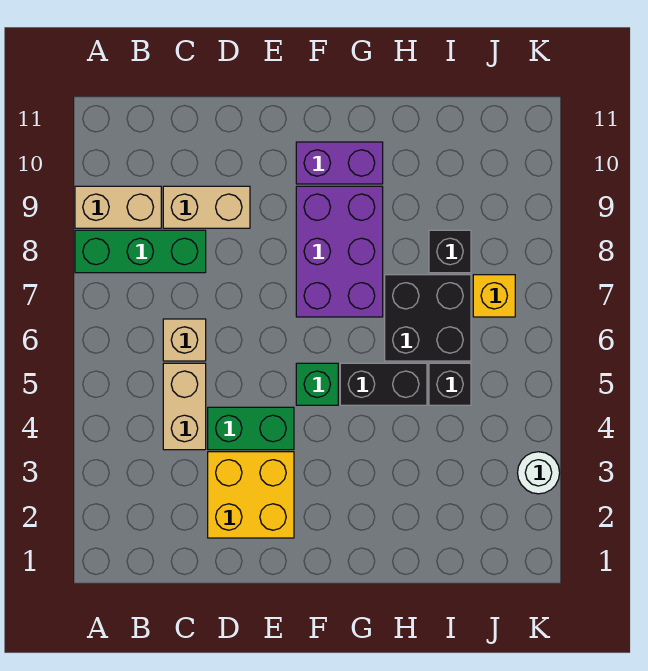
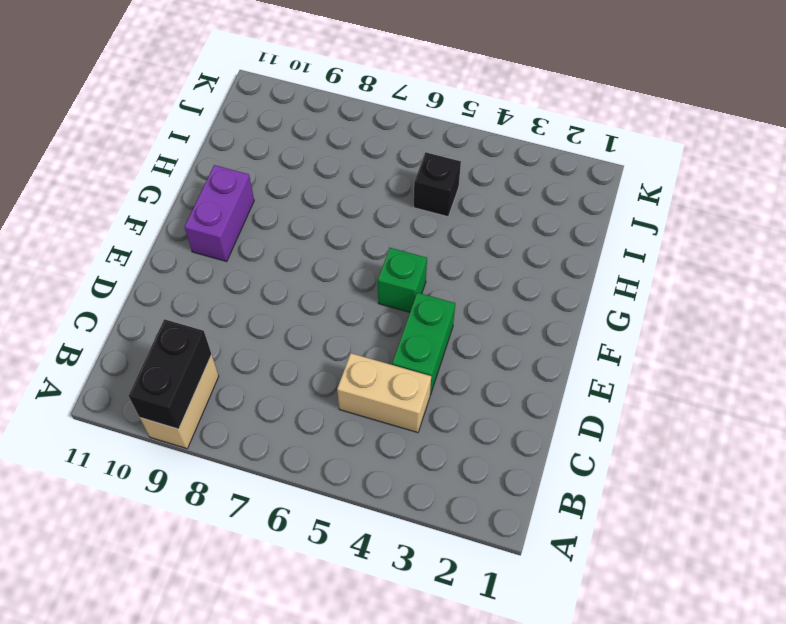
black brick A9:B9 level 2 -> black brick G5:H5 level 1
none -> green brick A8:C8 level 1
none -> tan brick C6 level 1
none -> tan brick C9:D9 level 1

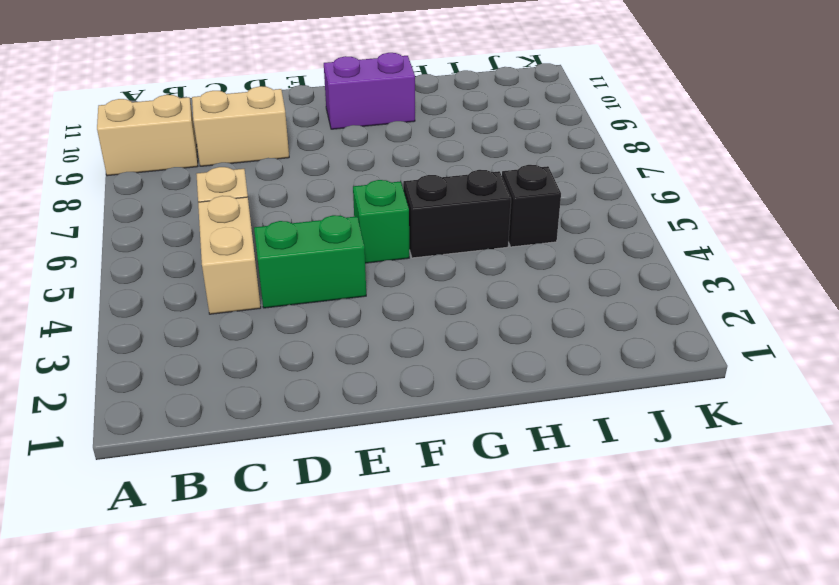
none -> green brick A8:C8 level 1
none -> yellow brick D2:E3 level 1
none -> purple brick F7:G9 level 1

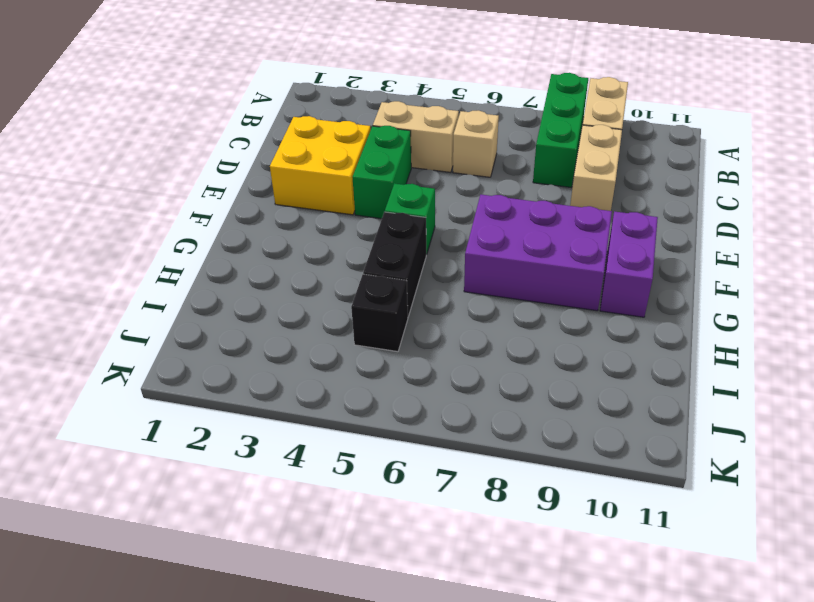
none -> black brick H6:I7 level 1
none -> black brick I8 level 1
none -> yellow brick J7 level 1

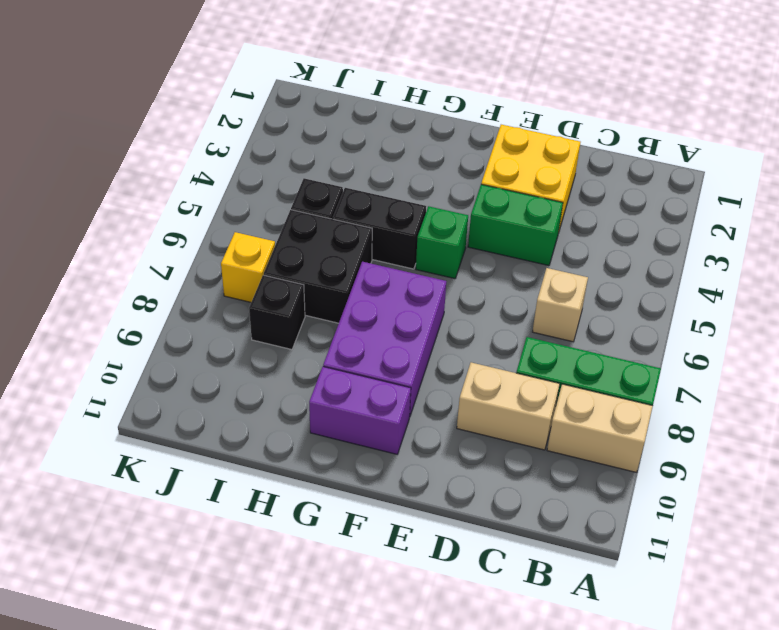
none -> tan brick C4:C5 level 1
none -> white round brick K3 level 1

